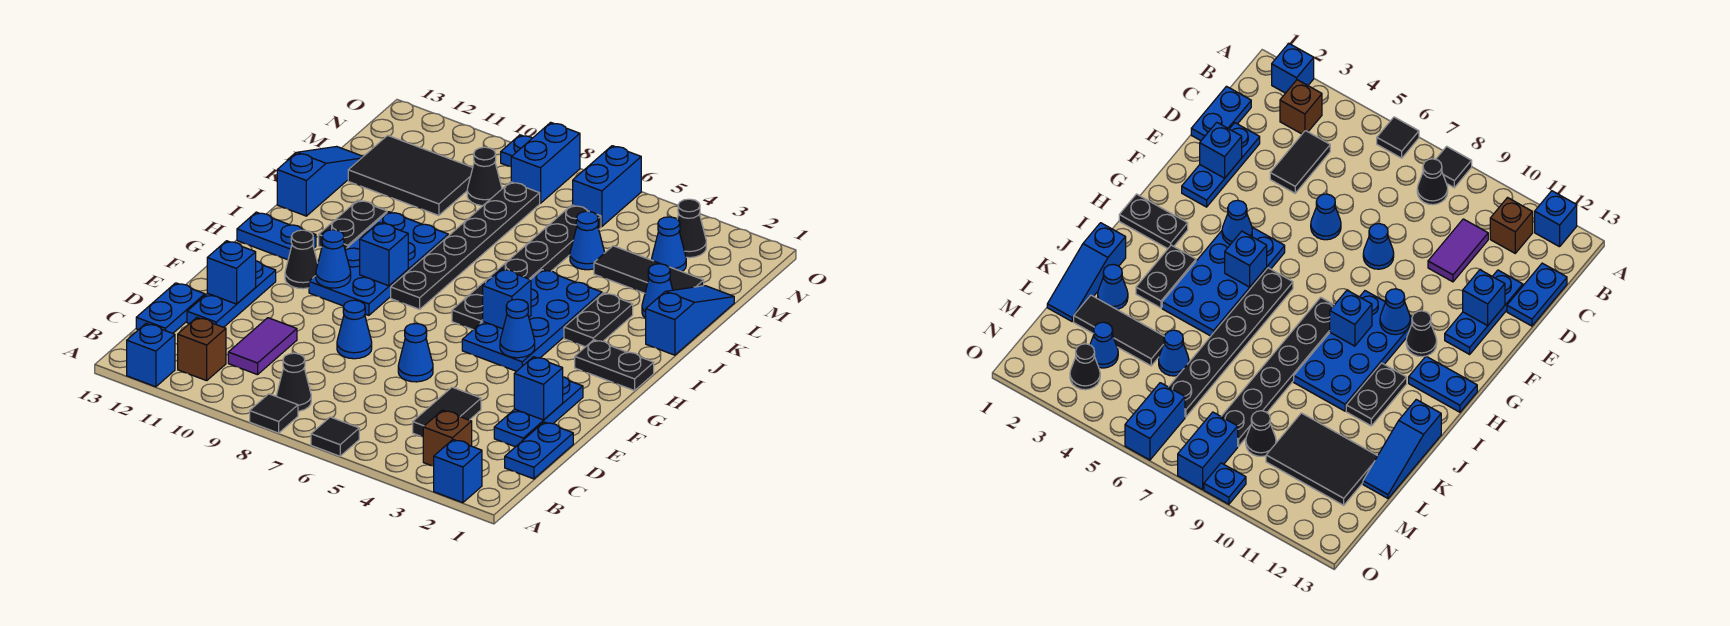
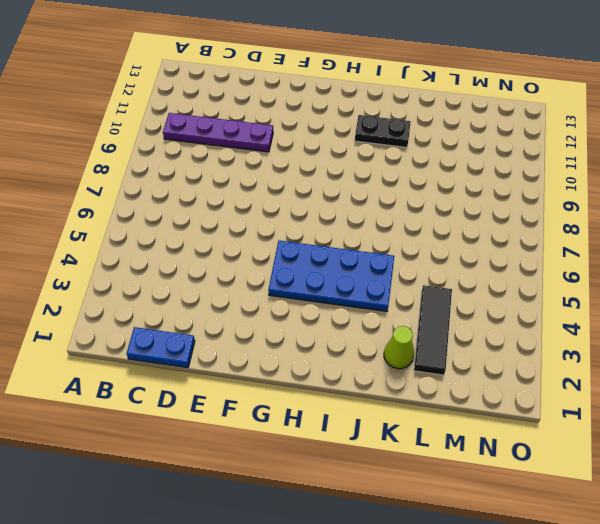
purple plate B10:E10 level 1 -> purple tile C10:D10 level 1
lime cone K2 level 1 -> blue cone K2 level 1
none -> blue brick A2 level 1
none -> black tile A6 level 1
none -> black tile A8 level 1
none -> blue brick A12 level 1

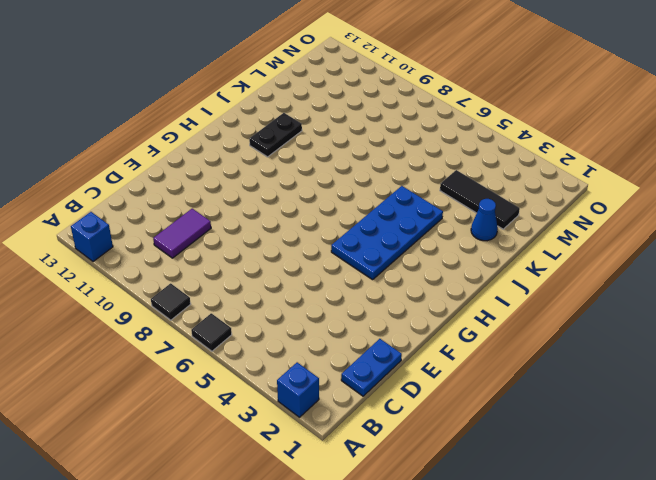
none -> brown brick B3 level 1
none -> black cone B8 level 1
none -> brown brick B11 level 1
none -> black tile C4:D4 level 1

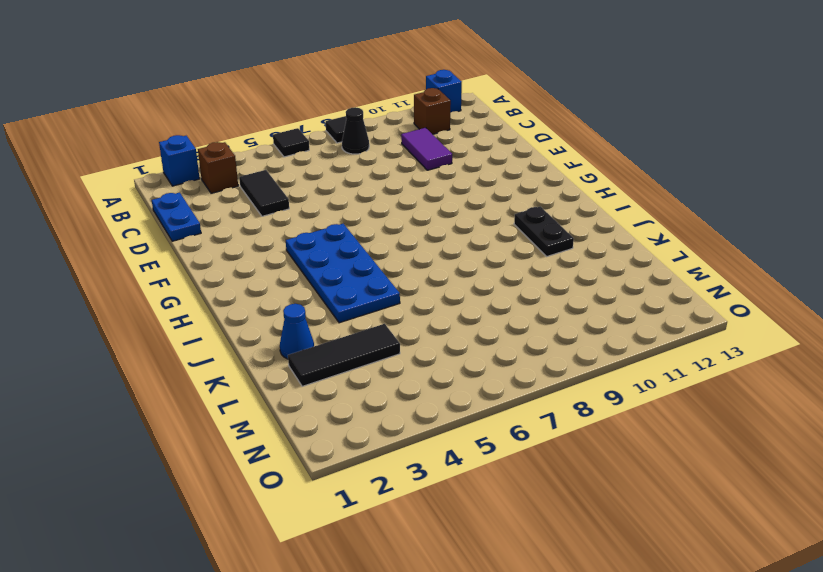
none -> blue plate C13:D13 level 1
none -> blue plate D2:F2 level 1
none -> blue plate D12:F12 level 1
none -> blue cone E6 level 1

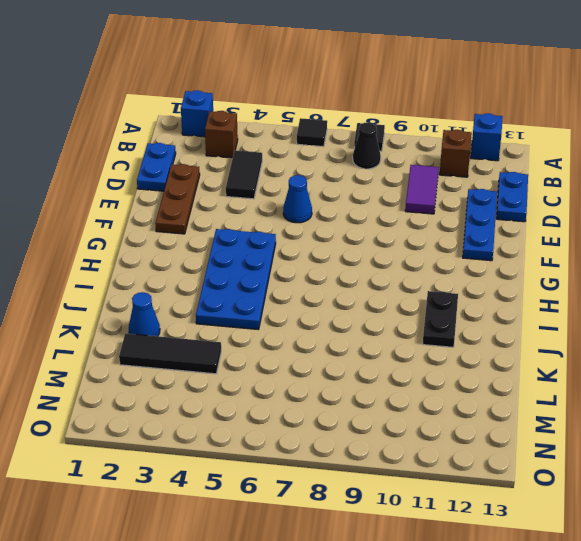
brown plate D2:F2 level 1 -> blue plate D2:F2 level 1
none -> blue cone E8 level 1
none -> blue plate G9:J10 level 1
none -> black cone G11 level 1
none -> black plate H1:H2 level 1

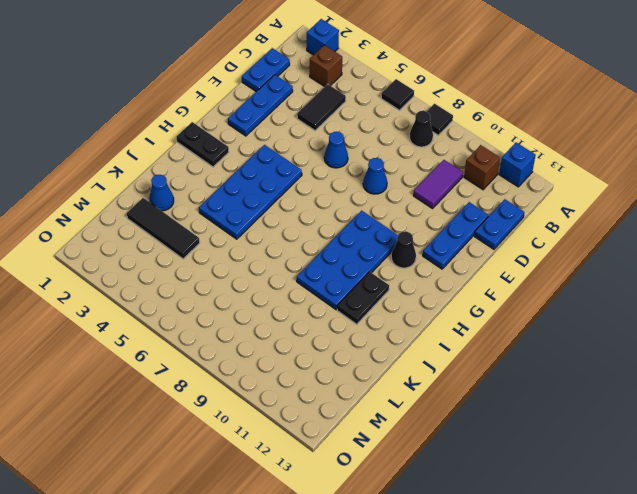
none -> black plate H6:M6 level 1
none -> black plate H8:M8 level 1
none -> blue plate H12:H13 level 1
none -> black plate I3:J3 level 1

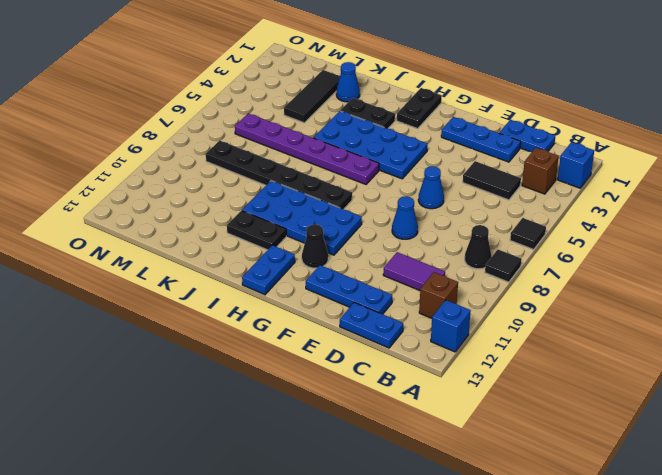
purple plate H6:M6 level 1 -> black plate H6:M6 level 1
none -> blue slope J1:L1 level 1 top J
none -> blue slope J13:L13 level 1 top J
none -> blue cone L5 level 1
none -> black tile L10:M12 level 1

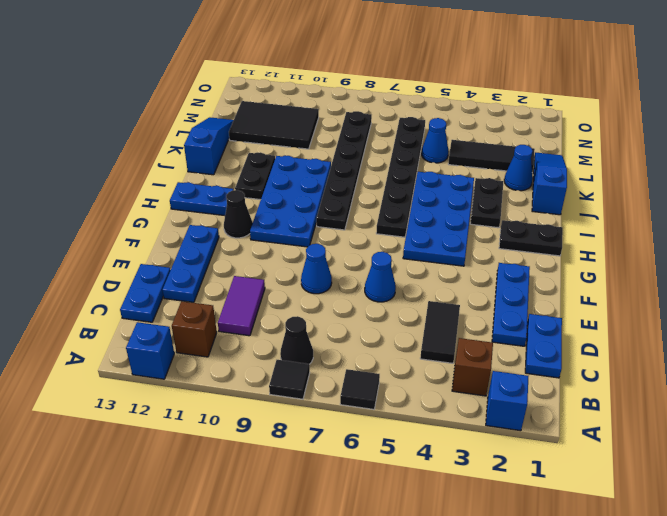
none -> blue cone M3 level 1
none -> black cone M9 level 1
none -> black cone N3 level 1
none -> blue brick N6:O6 level 1

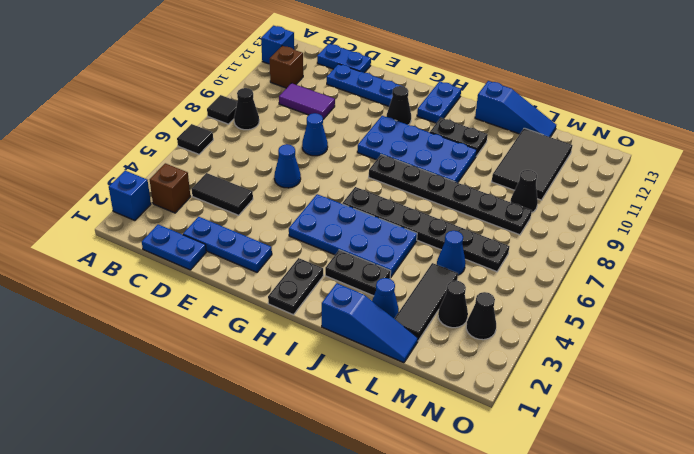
black cone M3 level 1 -> blue cone M3 level 1
none -> blue brick N6:O6 level 1
none -> blue brick N8:O8 level 1
none -> blue plate O9 level 1
none -> blue brick E2 level 2

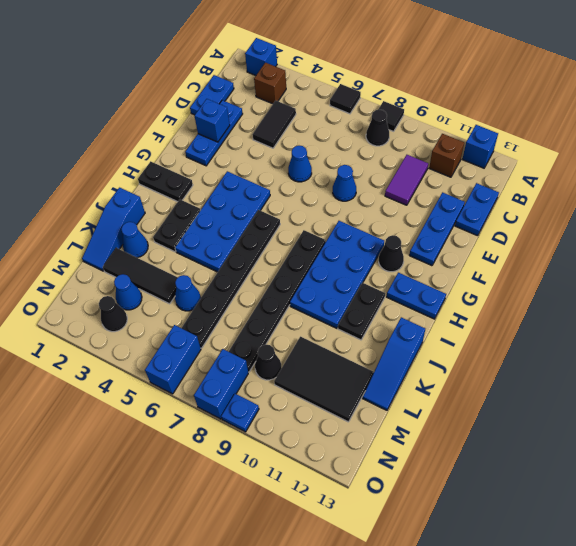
none -> blue brick E12 level 2
none -> blue cone G4 level 2
none -> blue cone G10 level 2
none -> blue brick H5 level 2

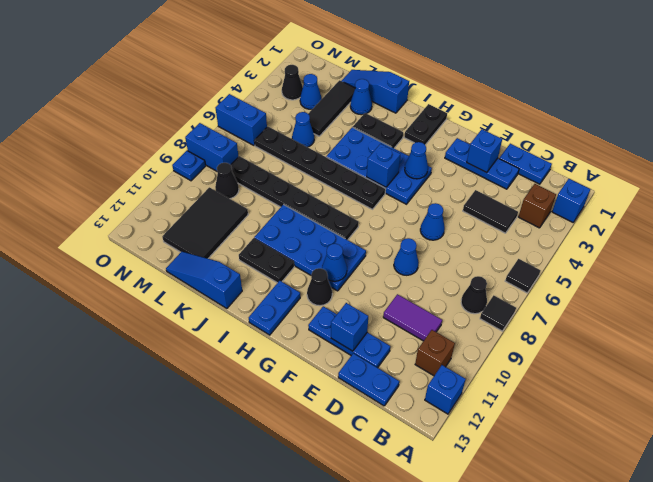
none -> blue brick H9 level 2

